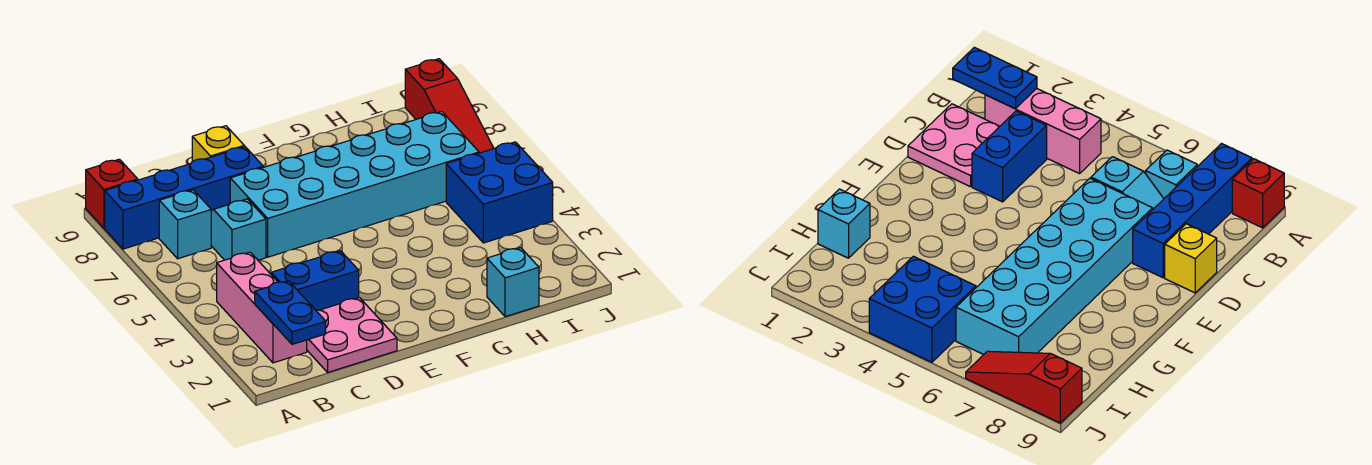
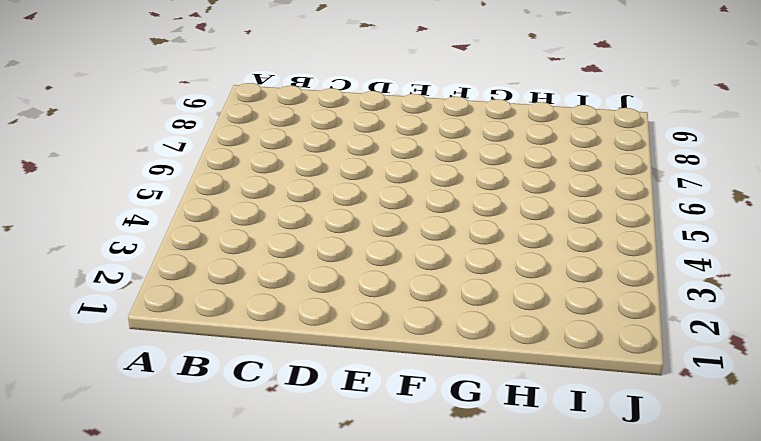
none -> blue brick A8:D8 level 1
none -> red brick A9 level 1
none -> pink brick B2:B4 level 1

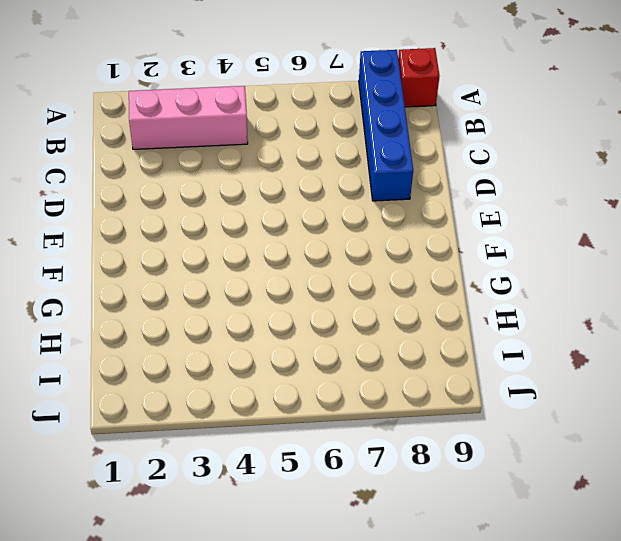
none -> cyan brick B7 level 1
none -> pink plate C1:D2 level 1
none -> blue brick C3:D3 level 1

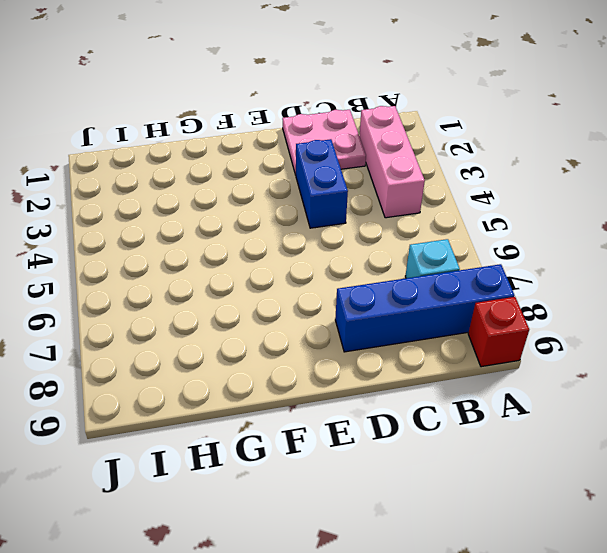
blue brick D3:D4 level 1 -> blue brick C3:D3 level 1
none -> cyan slope C6:C7 level 1 top 6
none -> cyan brick D6:I7 level 1
none -> yellow brick D9 level 1

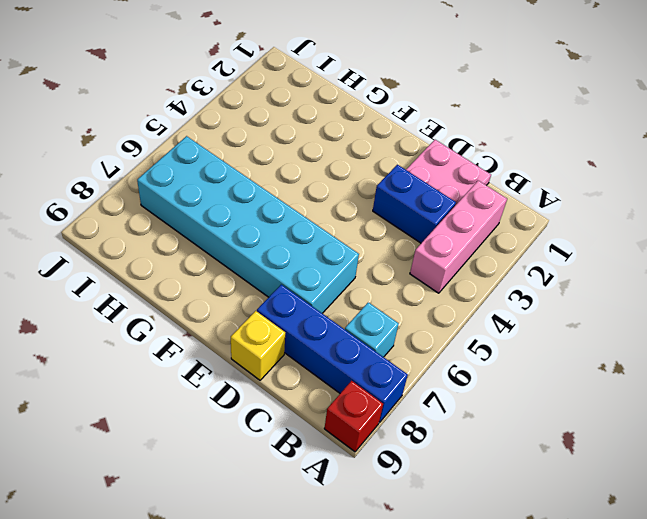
none -> cyan slope C6:C7 level 1 top 6
none -> cyan brick H1 level 1
none -> blue brick I4:J5 level 1

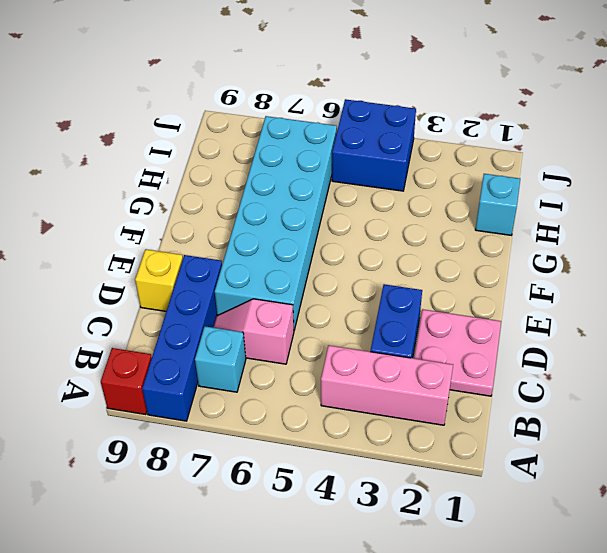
pink slope C6:C7 level 1 top 6 -> cyan slope C6:C7 level 1 top 6
none -> red slope J7:J9 level 1 top 9
none -> blue plate B1:B2 level 2

